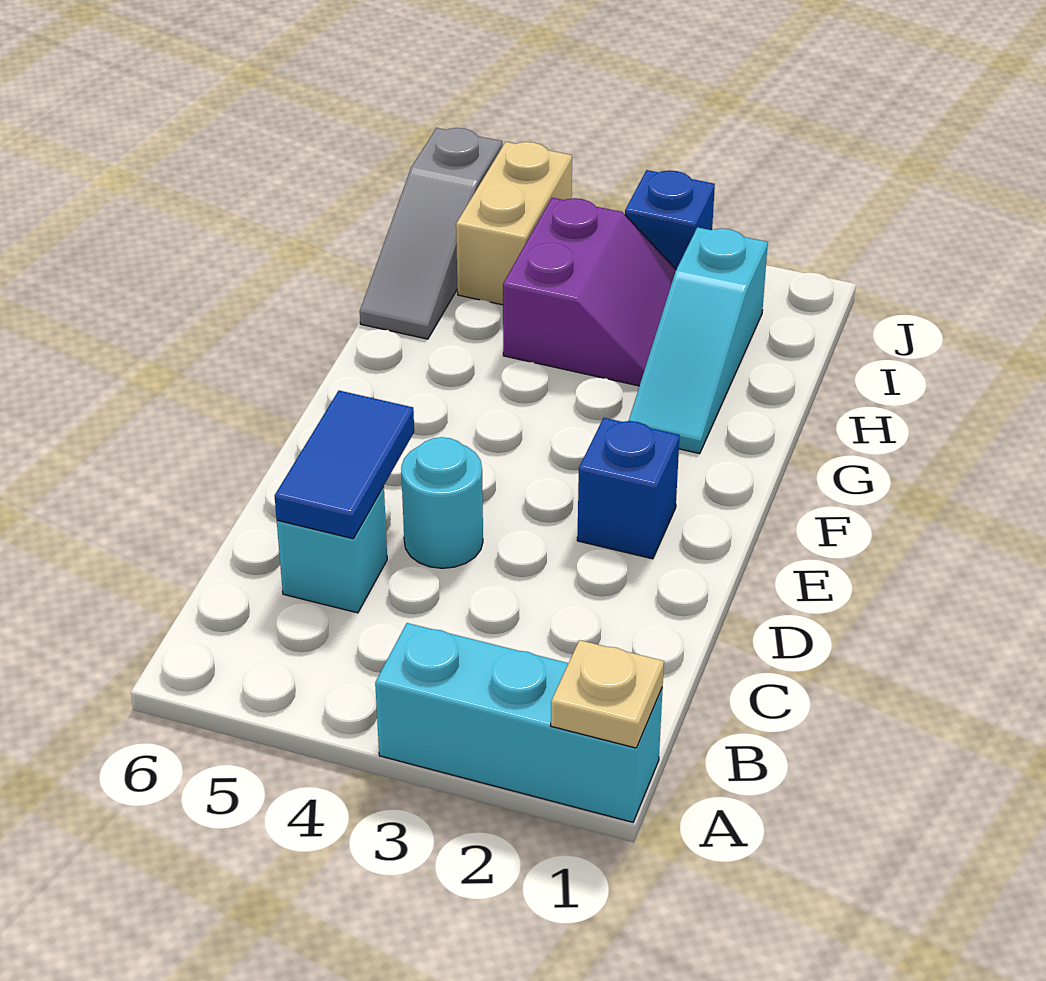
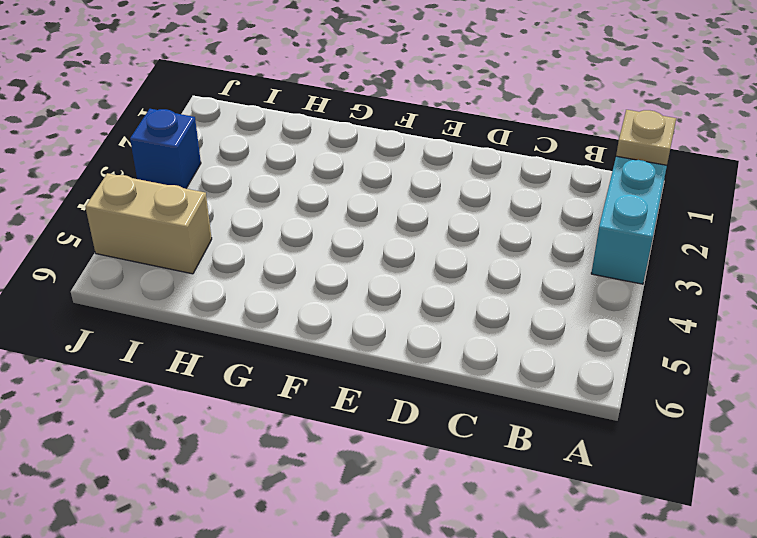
none -> cyan brick C5 level 1
none -> cyan round brick D4 level 1

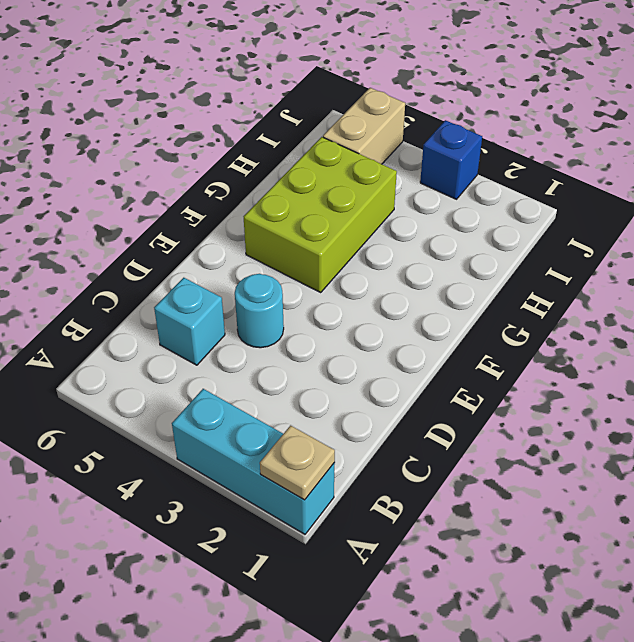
lime brick F4:H5 level 1 -> purple slope H3:I4 level 1 top 4
none -> blue brick E2 level 1
none -> cyan slope G2:I2 level 1 top I

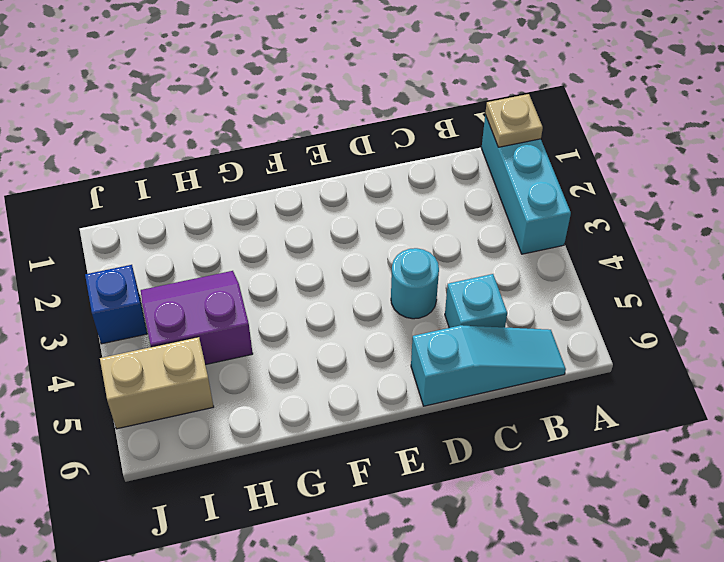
cyan slope B6:D6 level 1 top D -> cyan slope G2:I2 level 1 top I
none -> blue brick E2 level 1
none -> grey slope H6:J6 level 1 top J

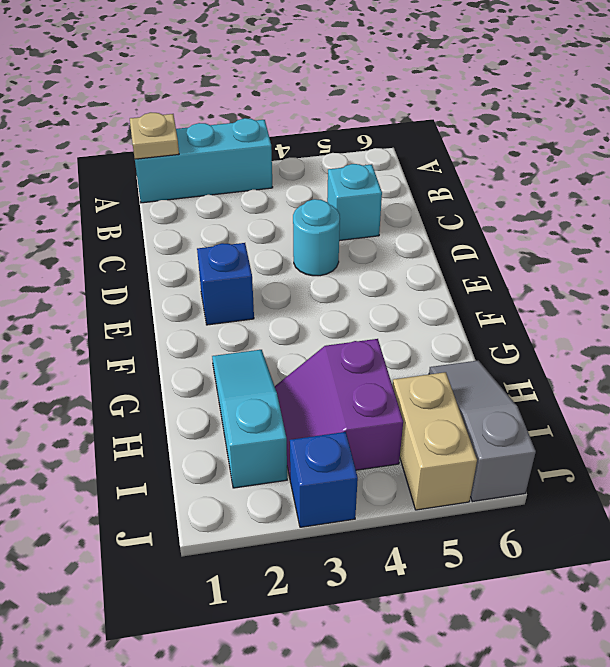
none -> blue tile C5:D5 level 2

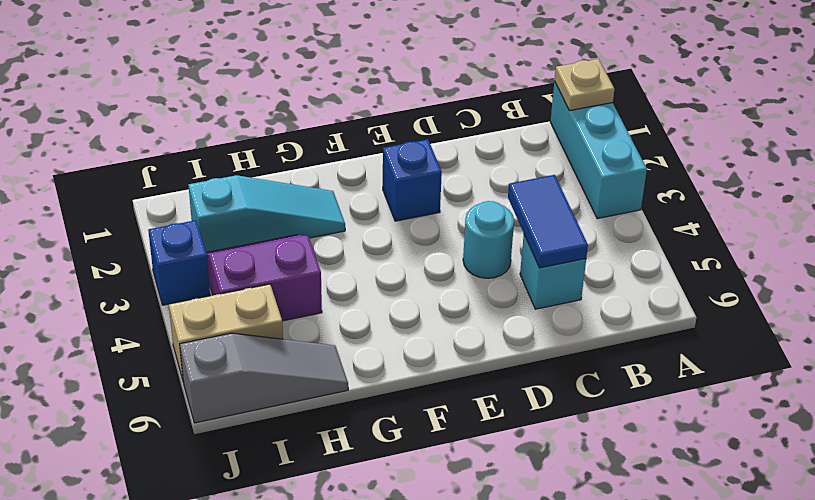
blue tile C4:C5 level 2 -> blue tile C5:D5 level 2

